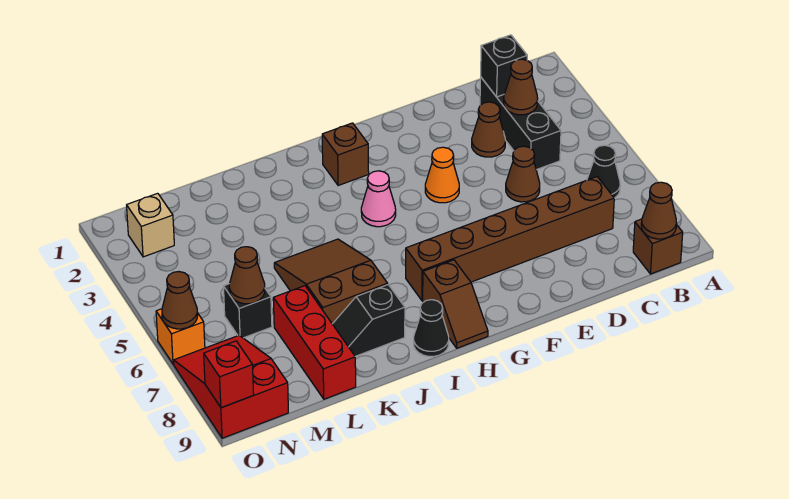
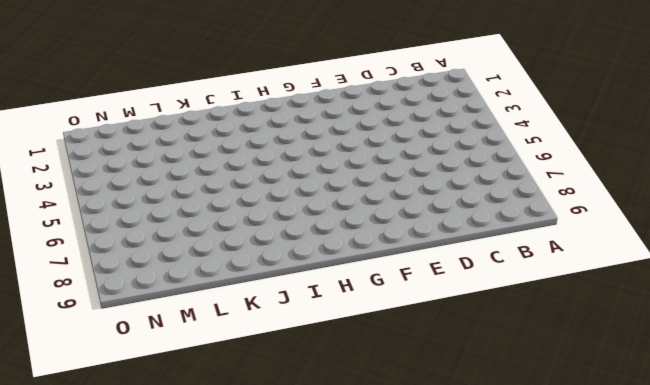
none -> black cone B6 level 1
none -> brown brick B9 level 1
none -> black brick C2:C4 level 1

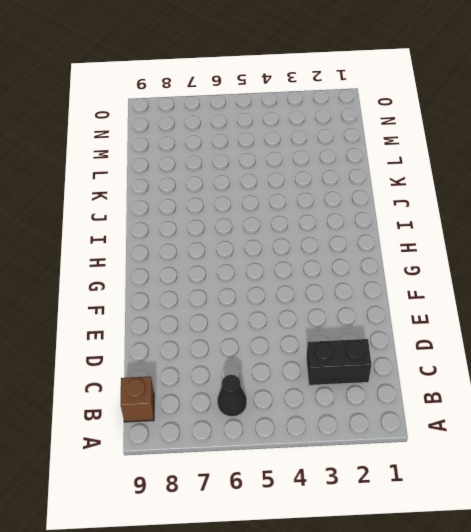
black brick C2:C3 level 1 -> black brick C2:C4 level 1
none -> brown brick C7:H7 level 1
none -> brown cone D3 level 1
none -> brown cone D5 level 1

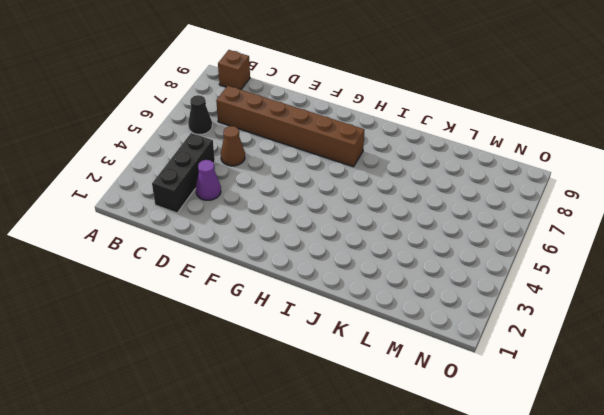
purple cone D3 level 1 -> brown cone D3 level 1
none -> orange cone F4 level 1
none -> brown brick H2 level 1
none -> pink cone H4 level 1

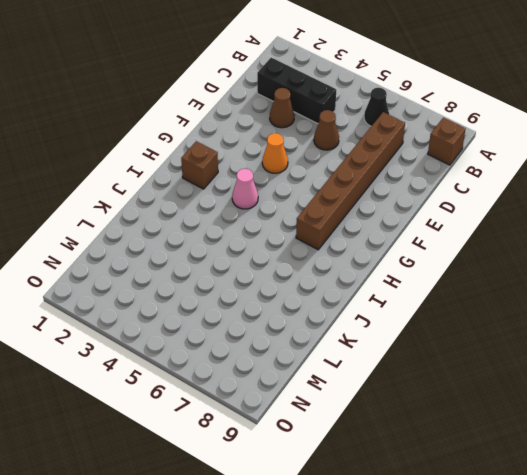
none -> brown slope H8:H9 level 1 top 8
none -> black cone I9 level 1
none -> brown slope J5:K7 level 1 top 7

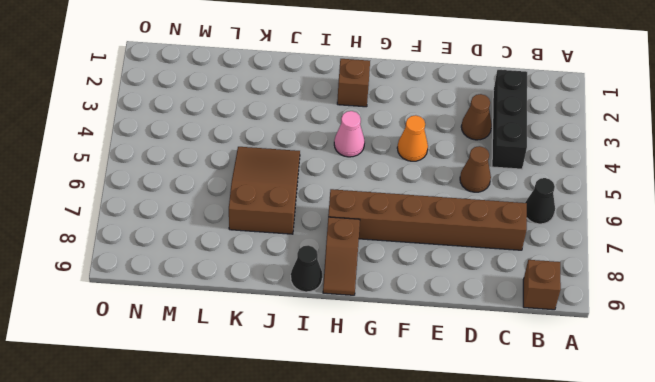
none -> black slope J8:K8 level 1 top J
none -> red brick L7:L9 level 1
none -> black brick M6 level 1

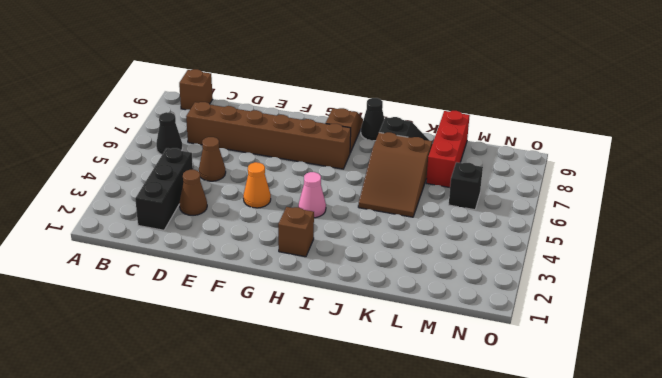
none -> tan brick N2 level 1
none -> red slope N7:O9 level 1 top 9
none -> orange brick O6 level 1

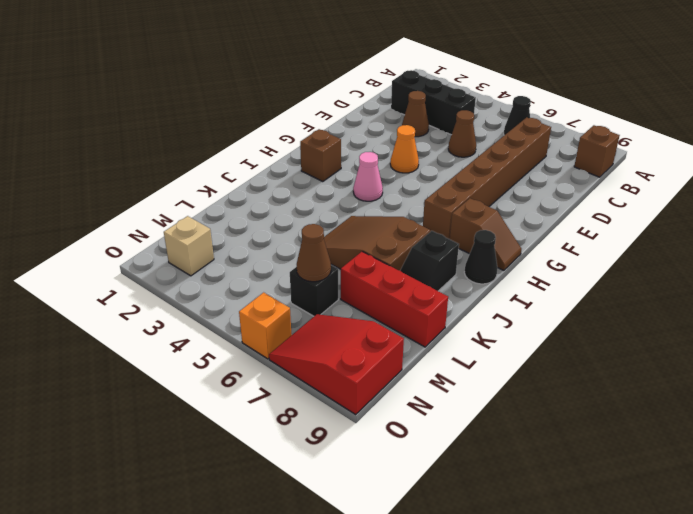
none -> brown cone B9 level 2
none -> black brick C2 level 2
none -> brown cone C3 level 2

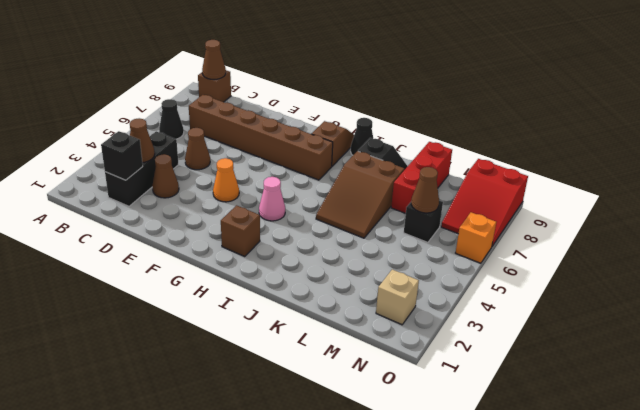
none -> brown cone O6 level 2
none -> red brick O9 level 2

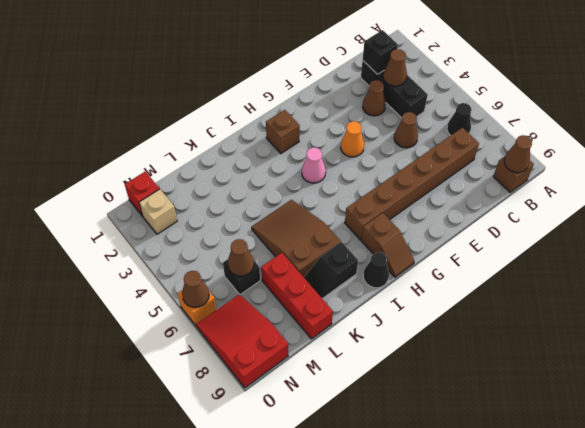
red brick N1 level 1 -> red brick O9 level 2

